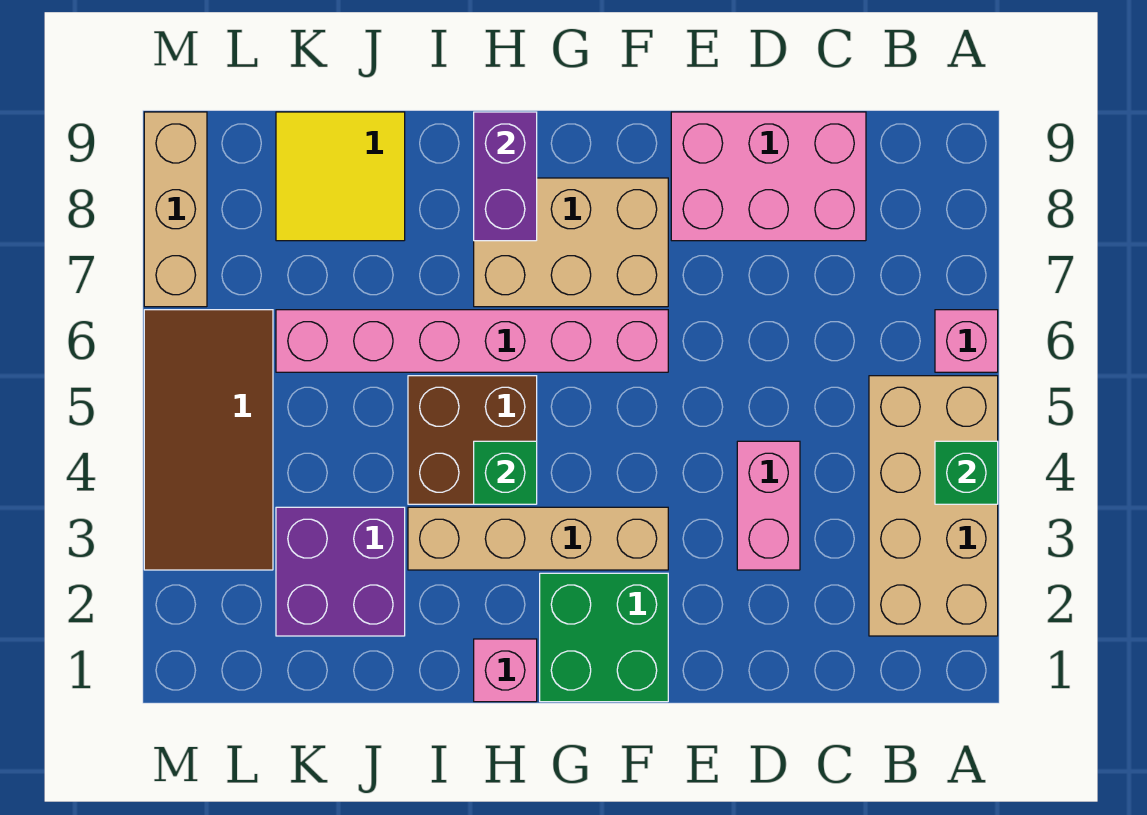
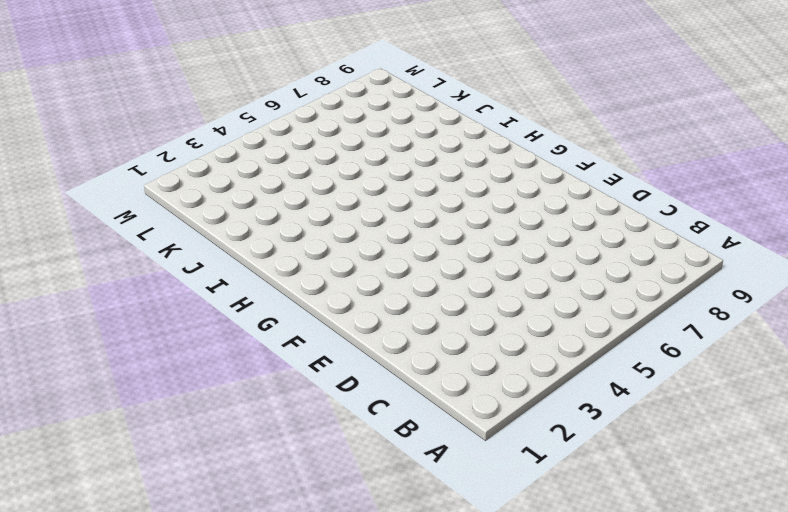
none -> tan brick A2:B5 level 1
none -> pink brick A6 level 1
none -> pink brick C8:E9 level 1

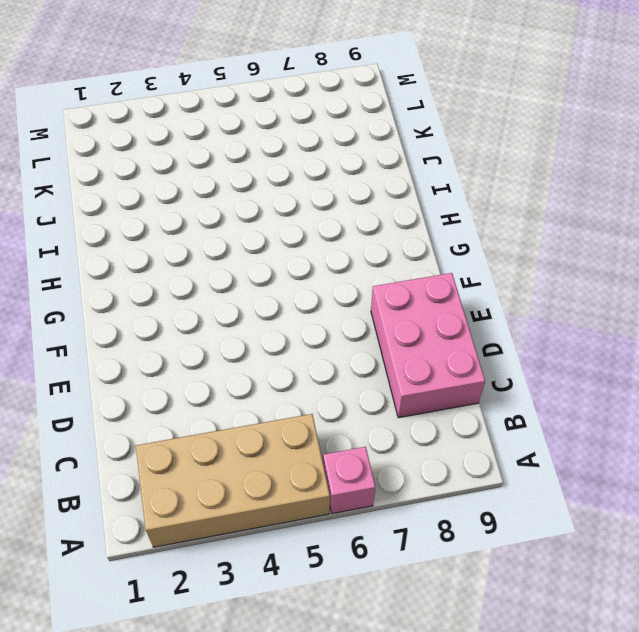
none -> pink brick D3:D4 level 1
none -> green brick F1:G2 level 1
none -> tan brick F3:I3 level 1

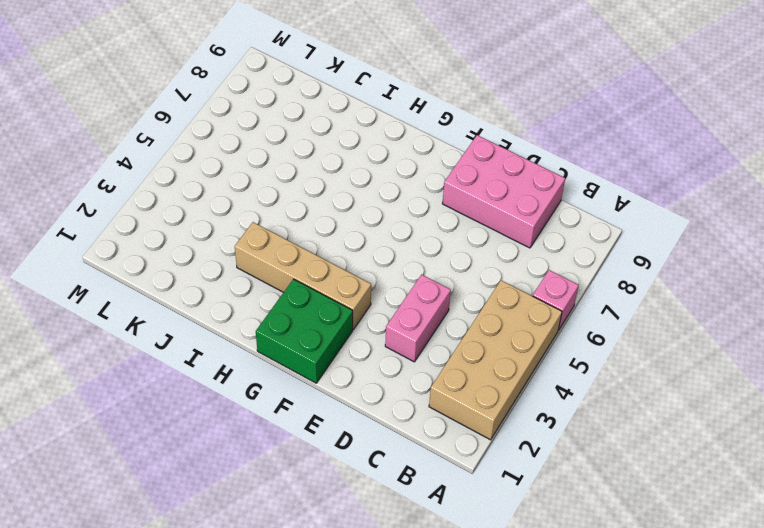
none -> pink brick F6:K6 level 1
none -> tan brick F7:H8 level 1
none -> pink brick H1 level 1

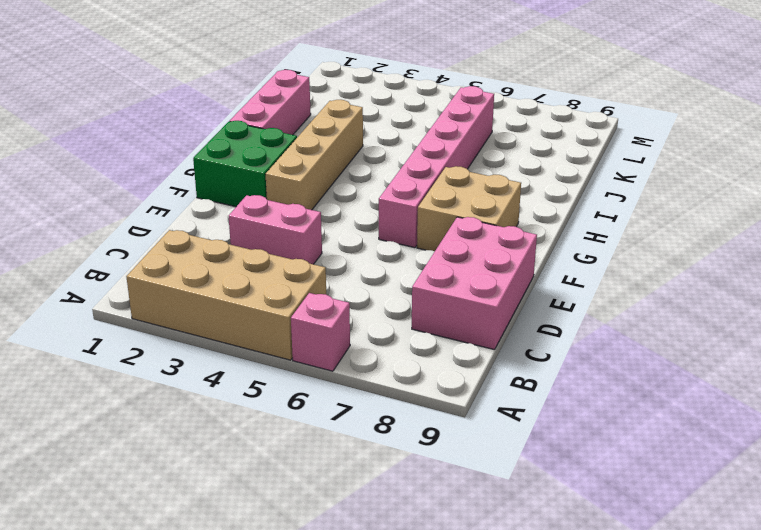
tan brick F7:G8 level 1 -> tan brick F7:H8 level 1
pink brick H1:J1 level 1 -> pink brick H1 level 1
none -> brown brick H4:I5 level 1
none -> purple brick J2:K3 level 1
none -> yellow tile J8:K9 level 1

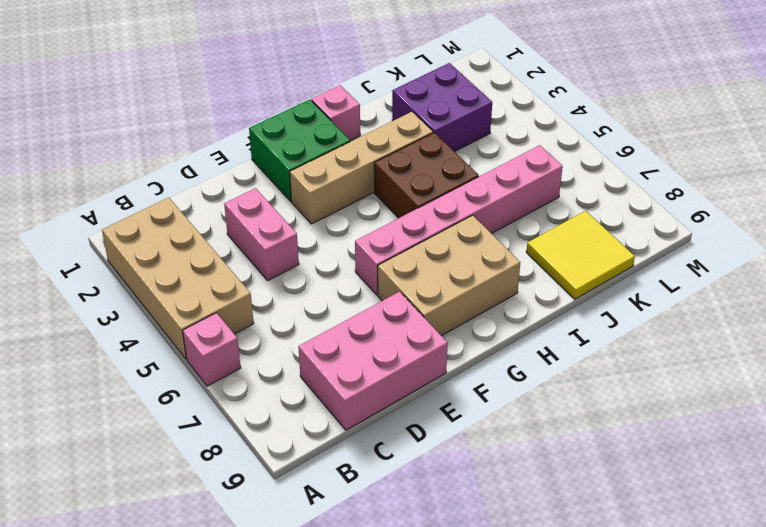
none -> brown tile L3:M6 level 1
none -> tan brick M7:M9 level 1
none -> green brick A4 level 2

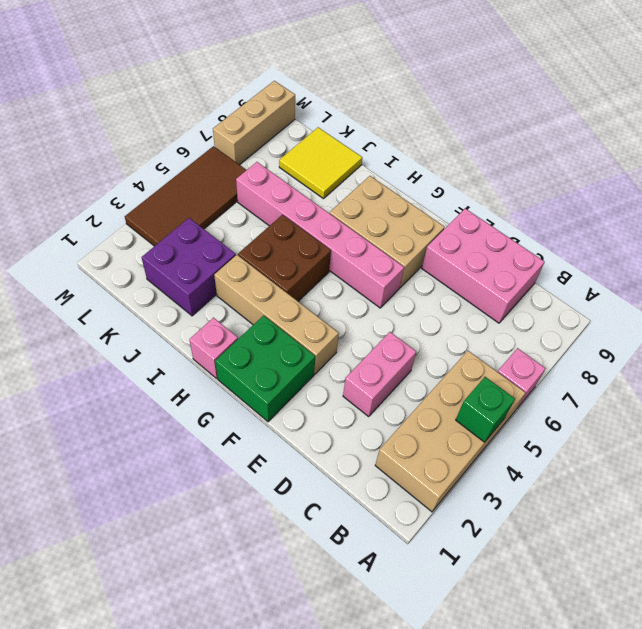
none -> green brick H4 level 2
none -> purple brick H8:H9 level 2

